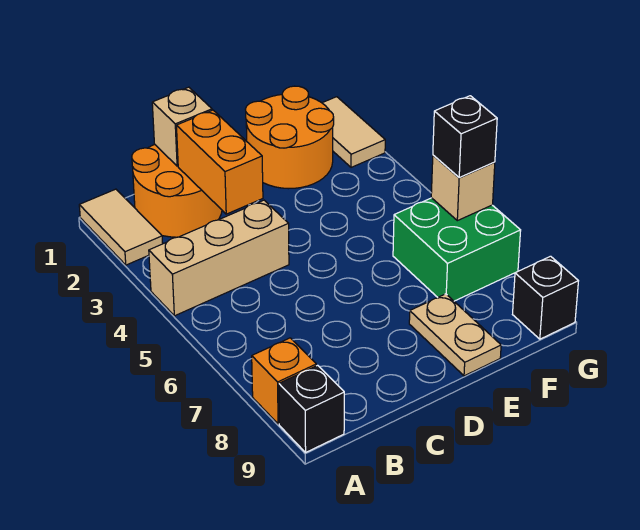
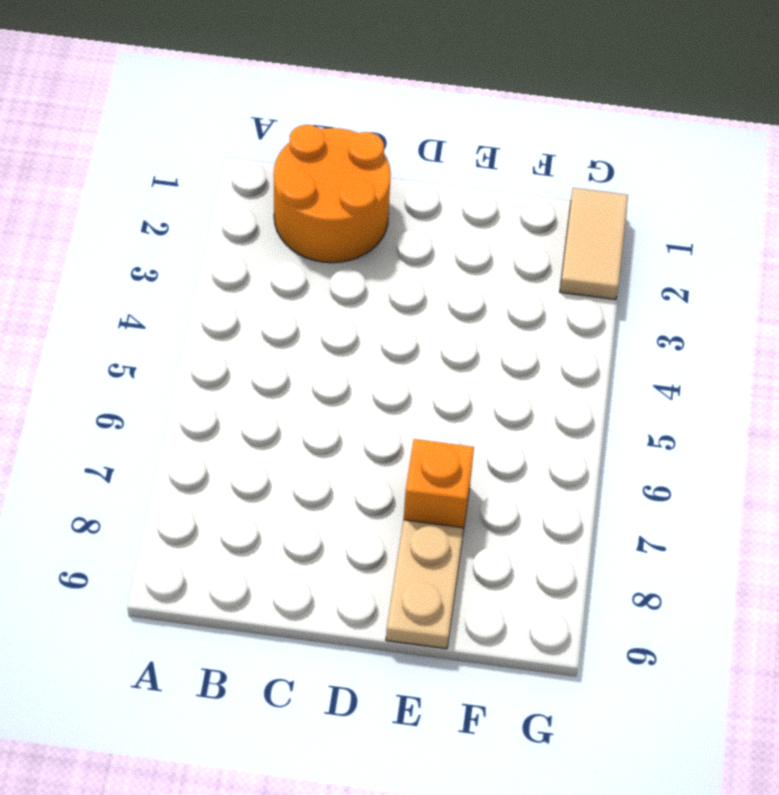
orange brick E7 level 1 -> orange brick A8 level 1
none -> tan tile A1:A2 level 1
none -> tan brick A4:C4 level 1
none -> black brick A9 level 1

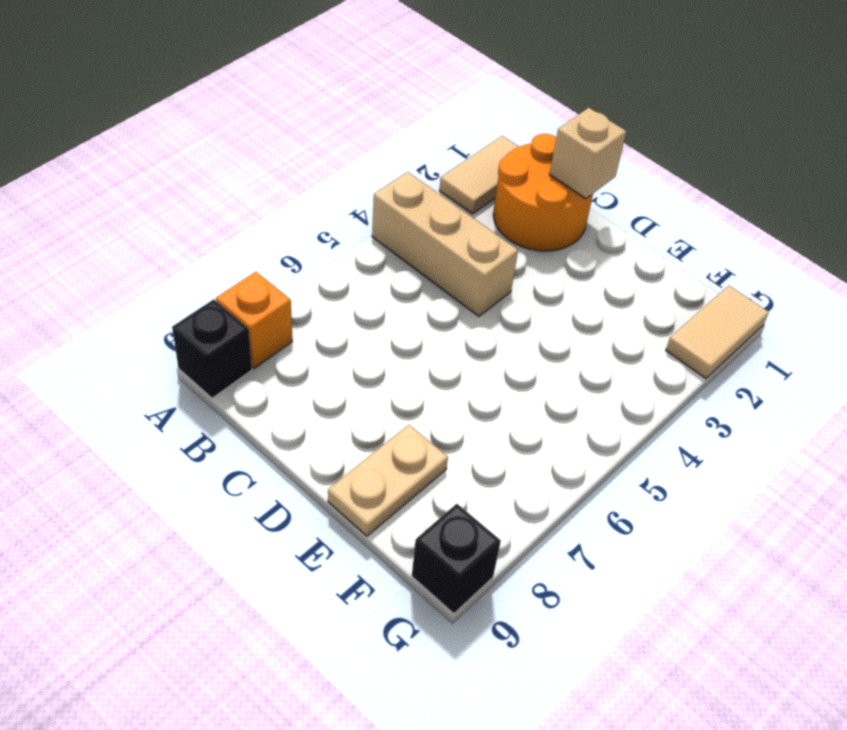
none -> orange round brick E1:F2 level 1
none -> green brick F6:G7 level 1
none -> orange brick C2:C3 level 2

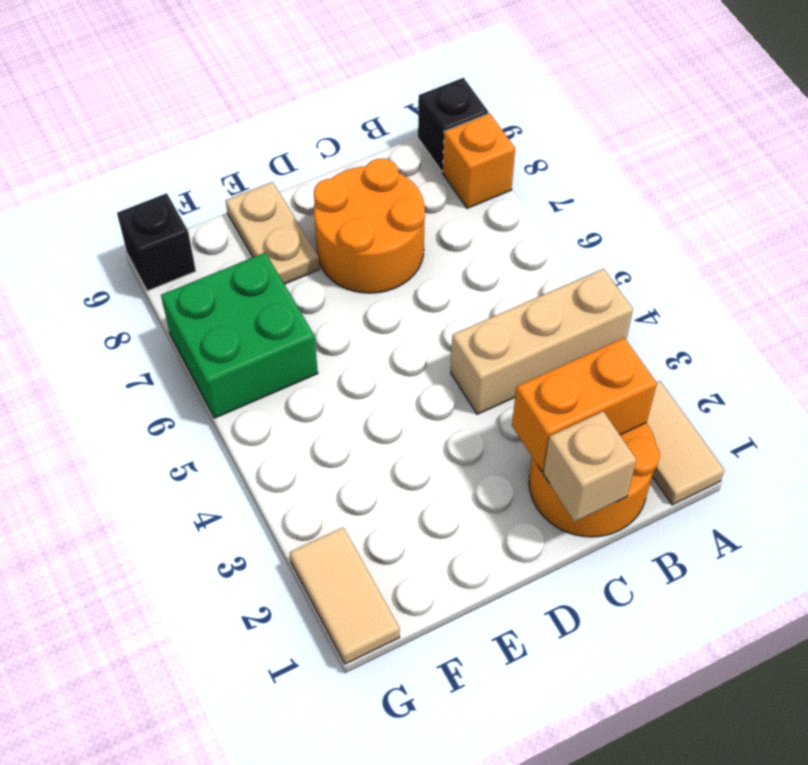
orange brick B2:C2 level 2 -> orange brick C2:C3 level 2
orange round brick C7:D8 level 1 -> orange round brick E1:F2 level 1
none -> tan brick G6 level 2
none -> black brick G6 level 3

